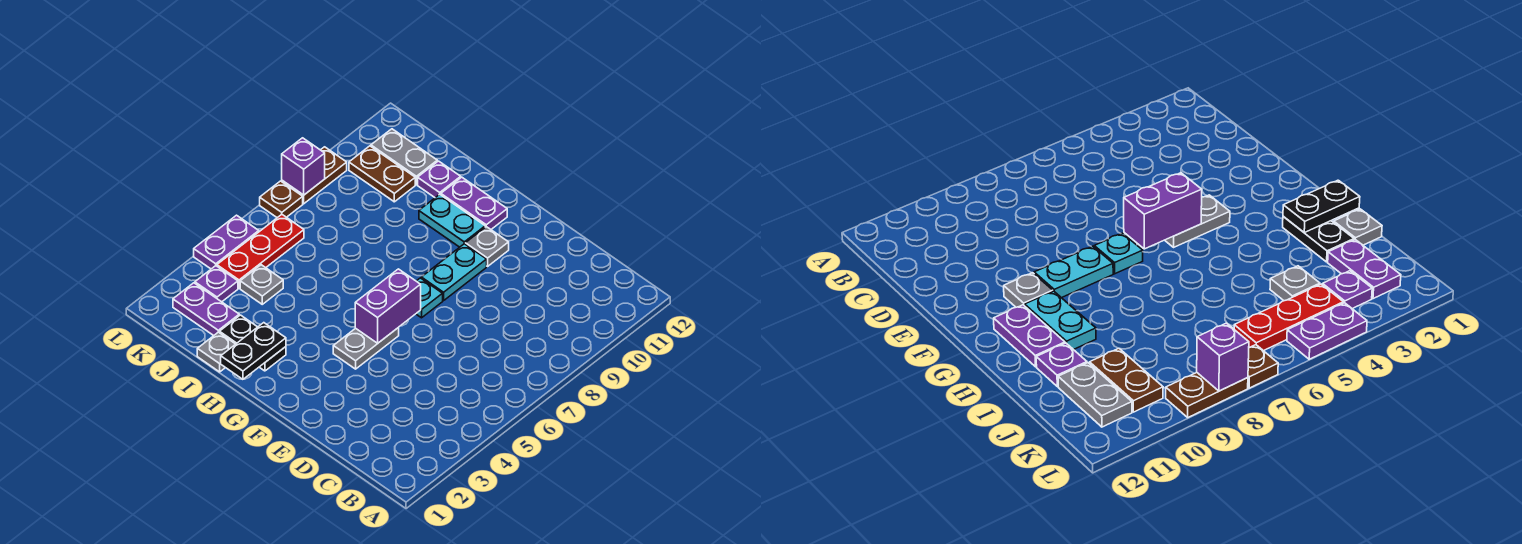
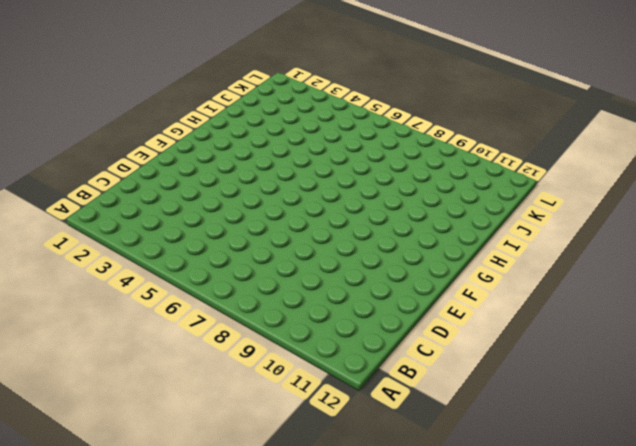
none -> grey plate F4:F5 level 1
none -> cyan plate F7 level 1
none -> cyan plate F8:F9 level 1

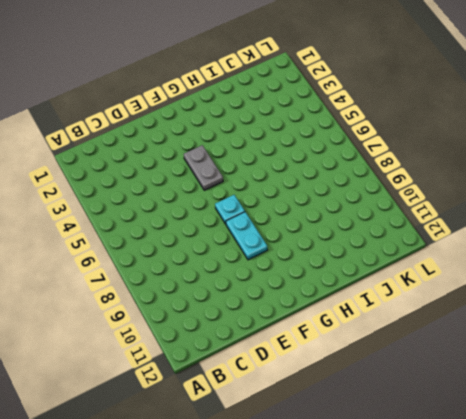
none -> grey plate F10 level 1
none -> cyan plate G10:H10 level 1
none -> purple plate G11:H11 level 1

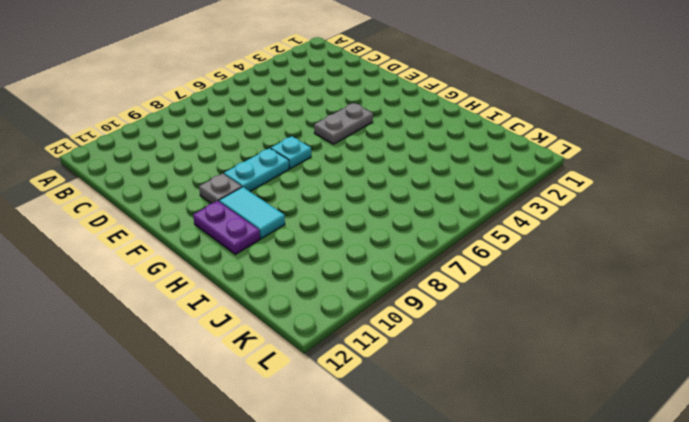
cyan tile G10:H10 level 1 -> cyan plate G10:H10 level 1
none -> black plate H2:I2 level 1
none -> grey plate I1 level 1
none -> purple plate I11 level 1

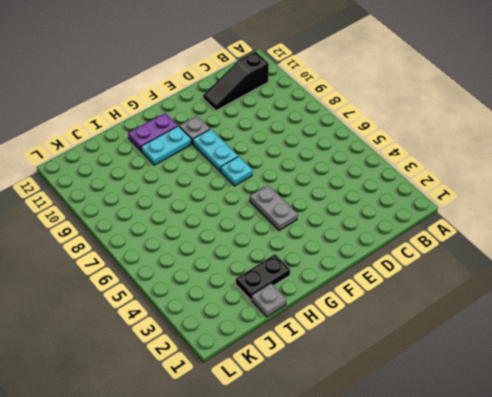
black slope B11:D11 level 1 top B -> none
none -> purple plate I11 level 1
none -> purple plate J2:K2 level 1
none -> grey plate J4 level 1

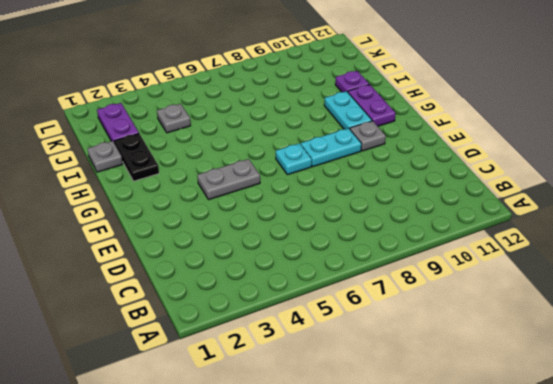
none -> brown plate J10:K10 level 1
none -> grey plate J11:K11 level 1
none -> purple plate K3 level 1

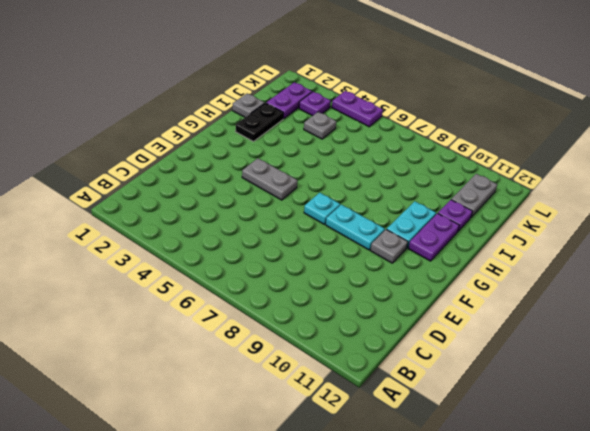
none -> brown plate J10:K10 level 1
none -> red plate K4:K6 level 1
none -> brown plate L7 level 1

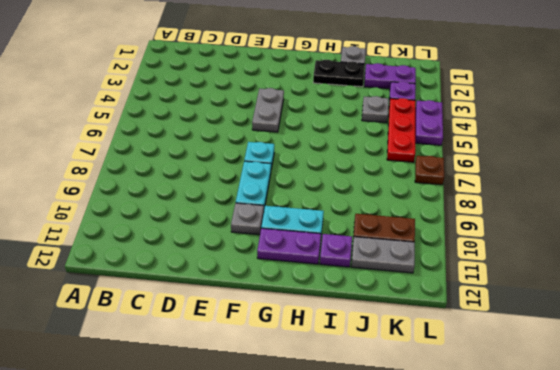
none -> brown plate L8:L9 level 1
none -> purple brick F5:F6 level 2
none -> black plate H1:H2 level 2

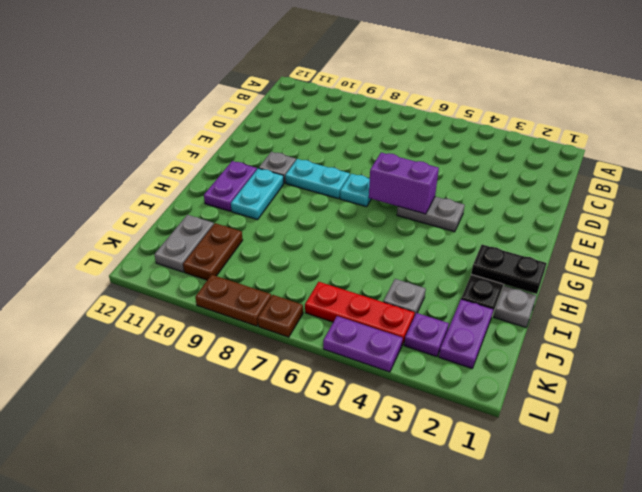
none -> purple plate I11 level 1
none -> purple brick L8 level 2

